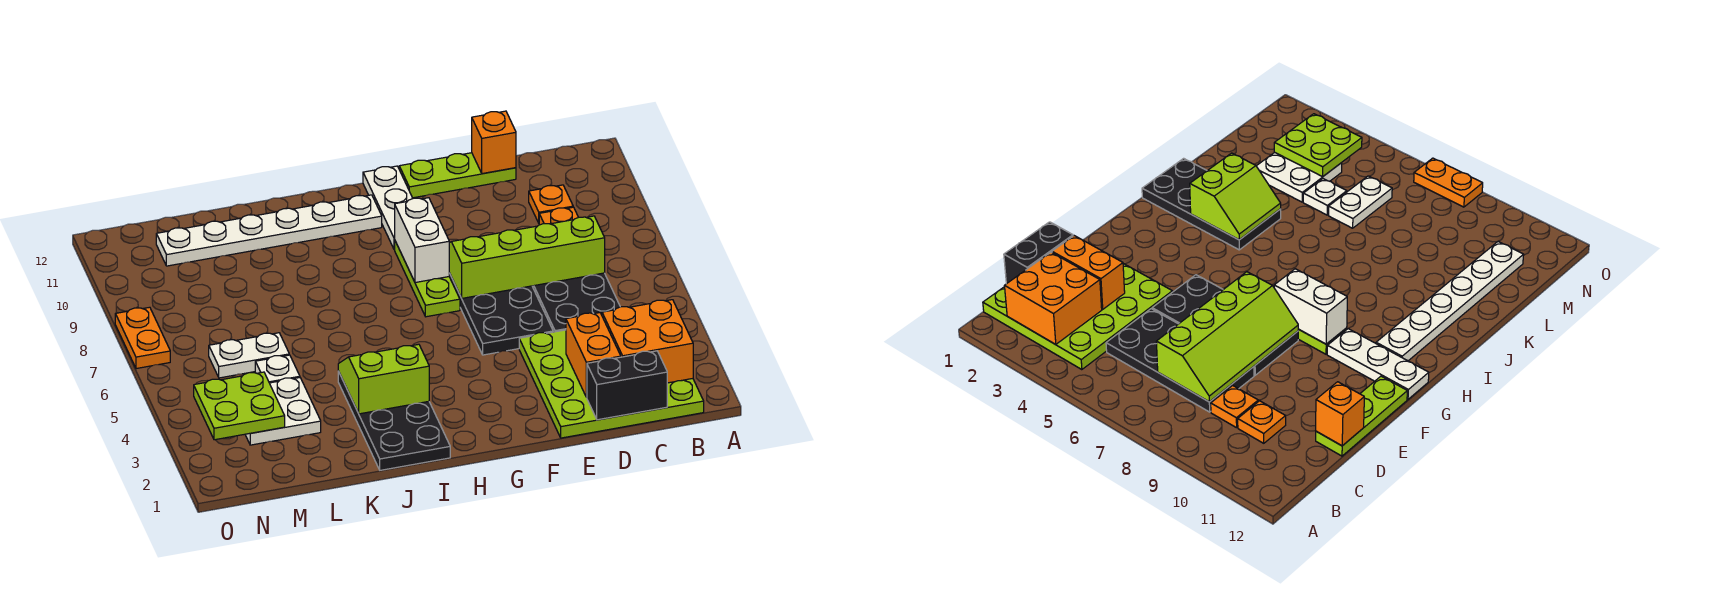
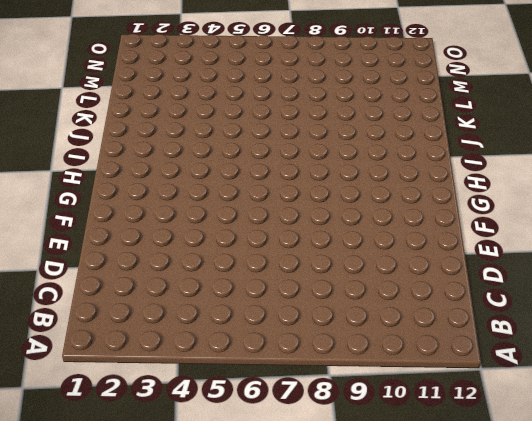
none -> lime plate B1:E4 level 1
none -> black plate C5:D8 level 1
none -> orange plate C9 level 1

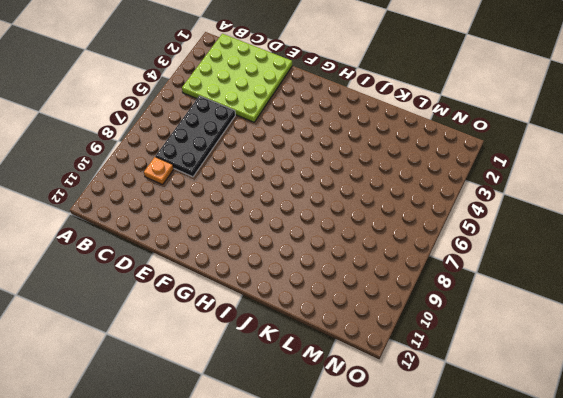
none -> orange plate C10 level 1
none -> lime plate D12:F12 level 1
none -> black plate E5:F8 level 1

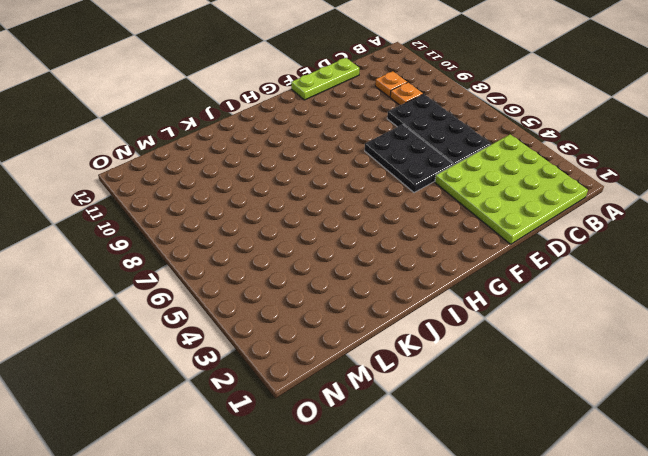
black plate E5:F7 level 1 -> black plate E5:F8 level 1
none -> lime plate G7:G9 level 1
none -> white plate G10:G12 level 1
none -> white plate H11:M11 level 1

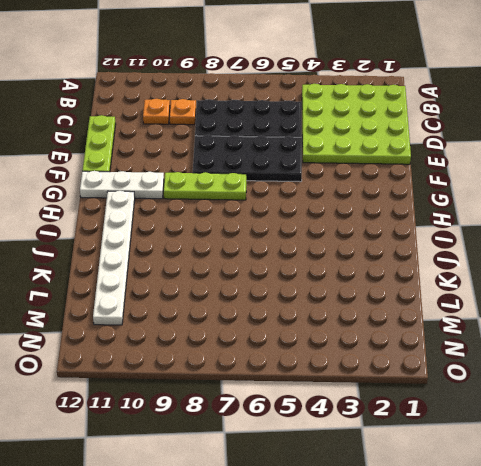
none -> black plate I1:J4 level 1
none -> white plate L3:M4 level 1
none -> white plate L5 level 1

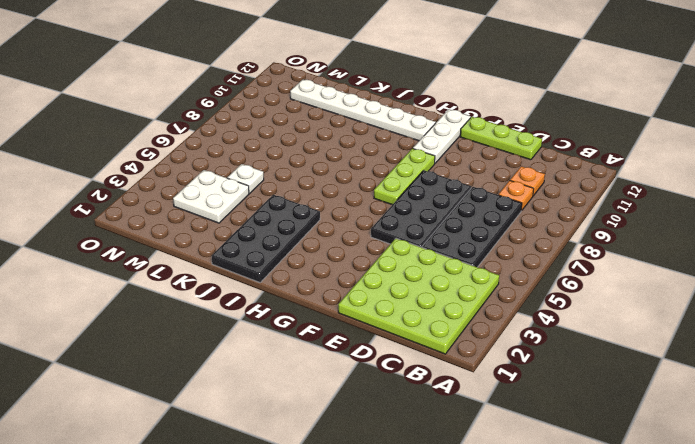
none -> white plate L6:M6 level 1
none -> orange plate O7:O8 level 1
none -> orange brick B2:C3 level 2

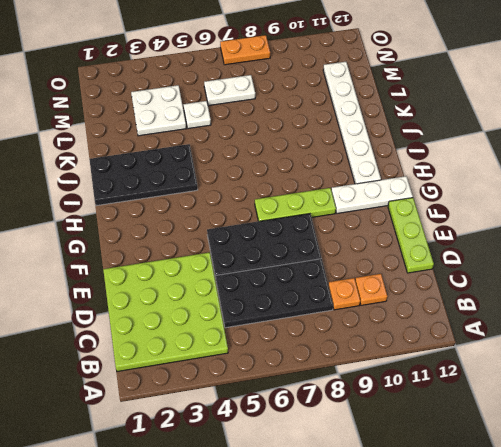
white plate M6:M7 level 1 -> white plate L6:M6 level 1
none -> orange brick B2:C3 level 2
none -> black brick C1:D1 level 2
none -> lime slope C7:F8 level 2 top 7

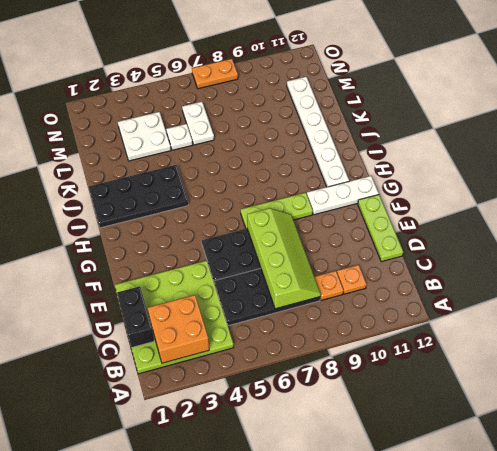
none -> orange brick D2:D3 level 2
none -> orange brick D12 level 2
none -> white brick G8:G9 level 2

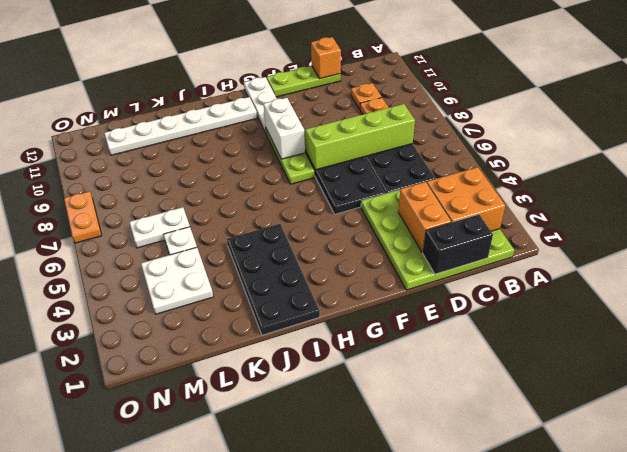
none -> lime slope I3:J4 level 2 top 3
none -> lime plate M3:N4 level 2

